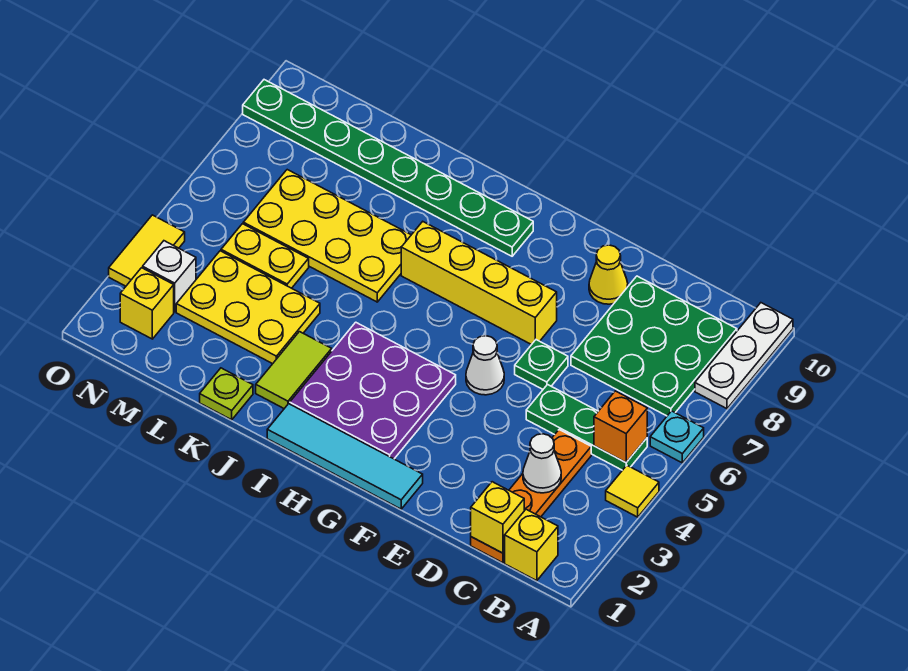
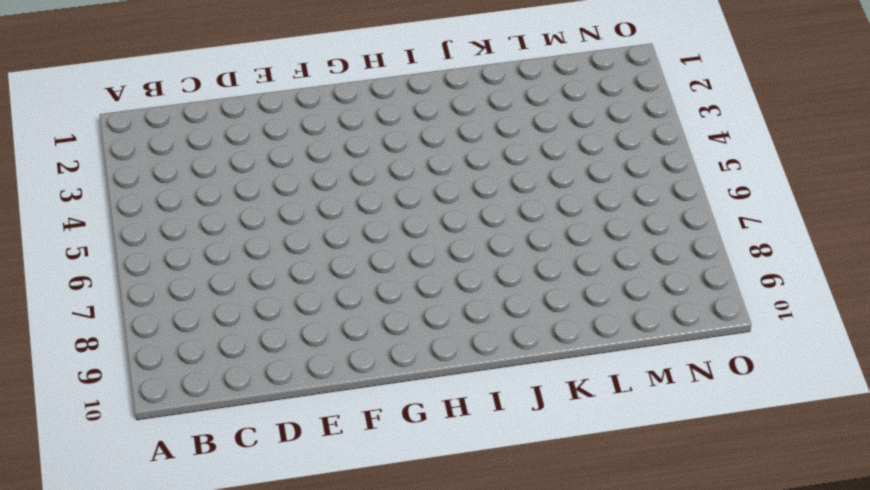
none -> yellow tile A4 level 1
none -> cyan plate A6 level 1
none -> white plate A8:A10 level 1

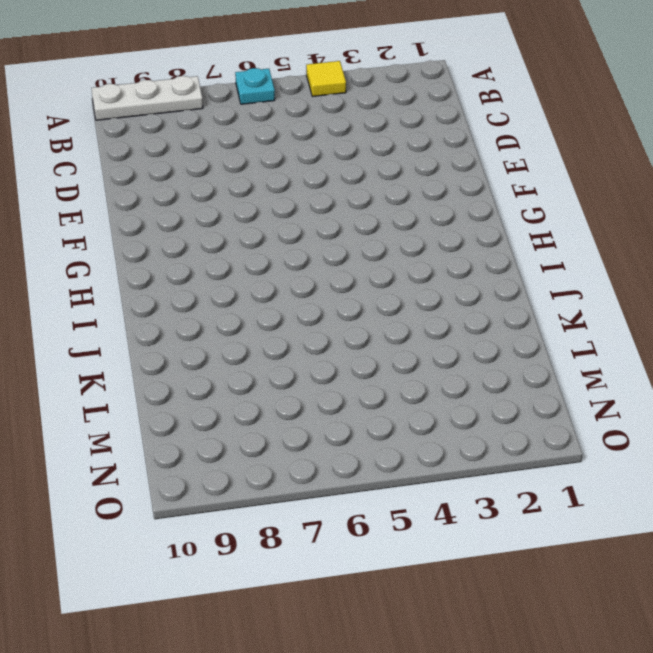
none -> yellow brick B1 level 1
none -> green plate B5:D5 level 1
none -> green plate B7:D9 level 1

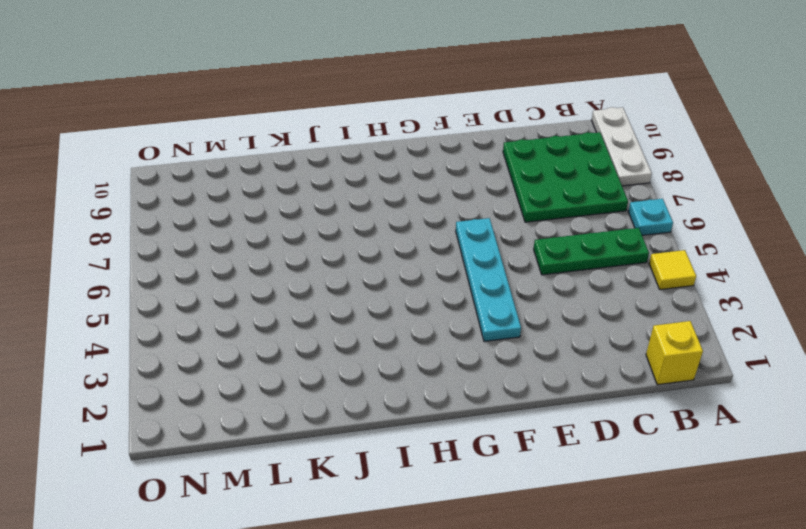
cyan plate F3:F6 level 1 -> white cone F5 level 1
none -> orange plate C1:C4 level 1
none -> green plate E6 level 1
none -> yellow cone E9 level 1

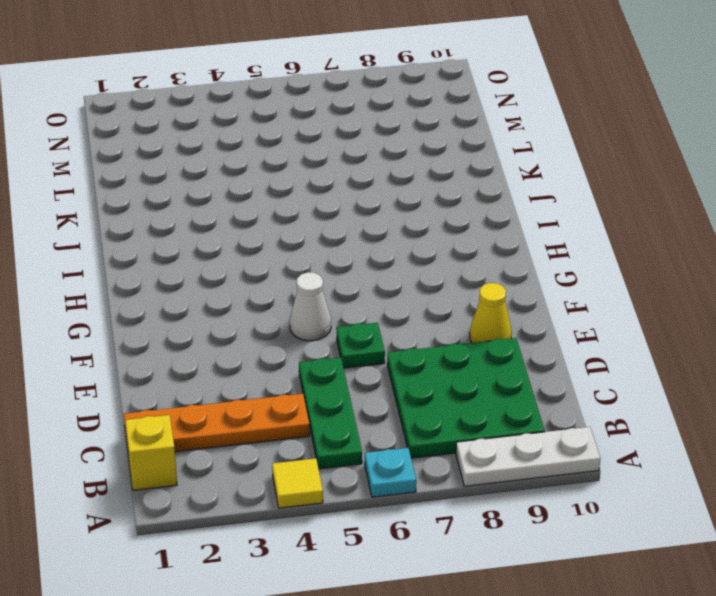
none -> cyan tile F1:I1 level 1
none -> yellow brick F7:I7 level 1
none -> purple plate G2:I4 level 1

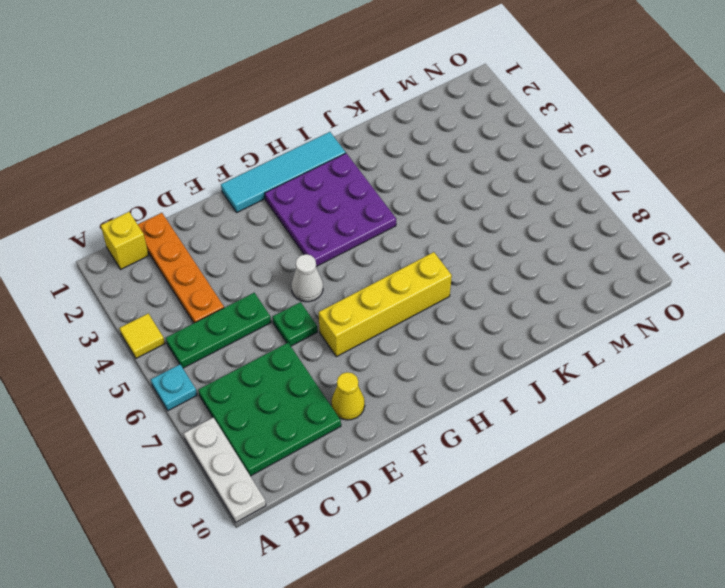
none -> green plate H9:O9 level 1
none -> lime tile J2:J3 level 1
none -> yellow plate J6:M7 level 1

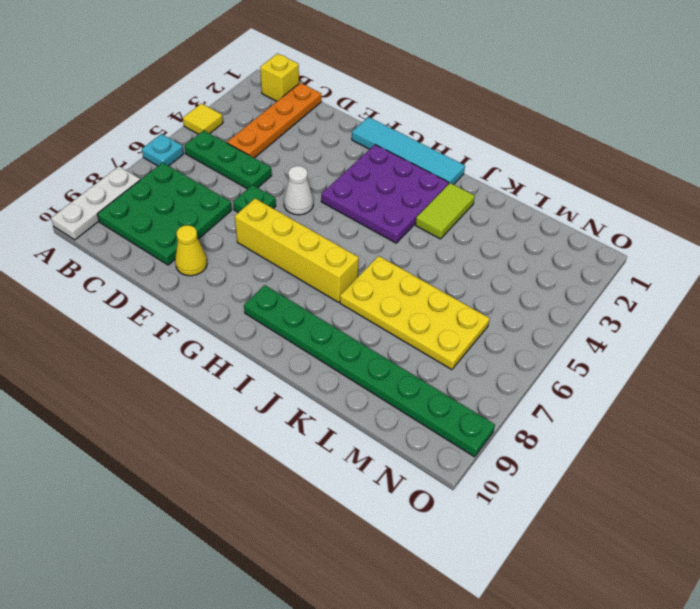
none -> lime plate K1 level 1
none -> yellow plate K3:M4 level 1
none -> yellow plate L5:M5 level 1

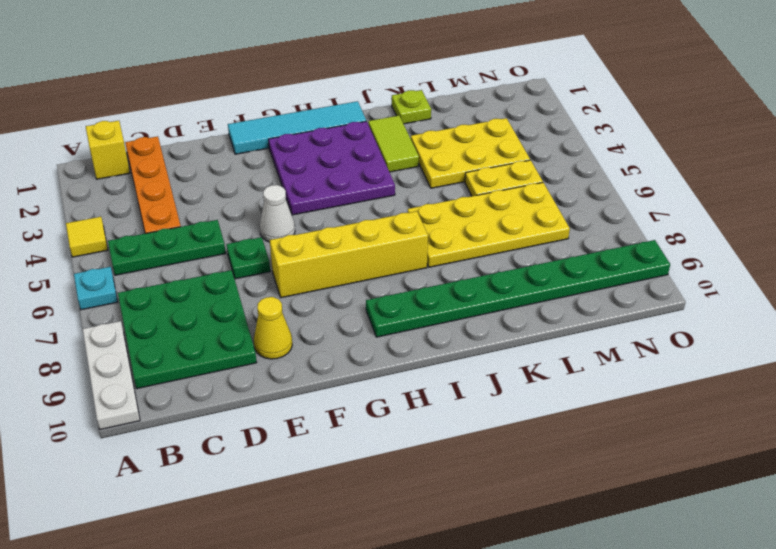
none -> yellow brick N2 level 1
none -> white brick N3 level 1
none -> yellow tile O3:O4 level 1

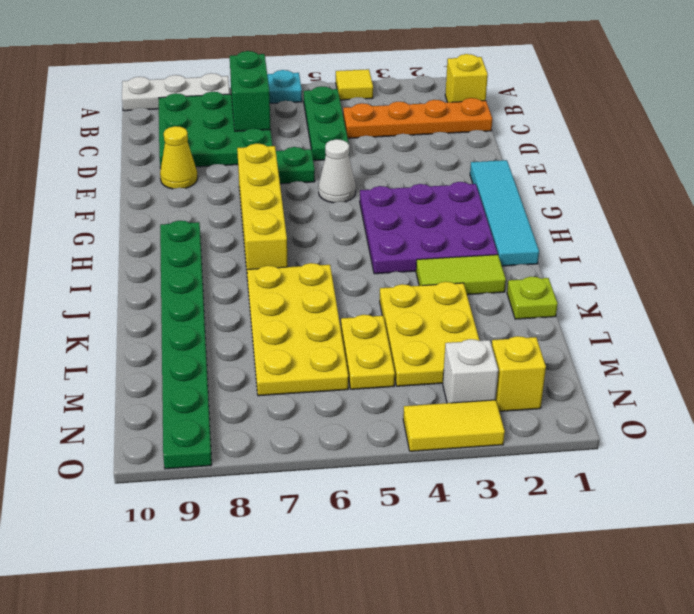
green brick B7:C7 level 2 -> none
none -> orange brick B5 level 2
none -> yellow brick C1 level 2
none -> white cone C3 level 2

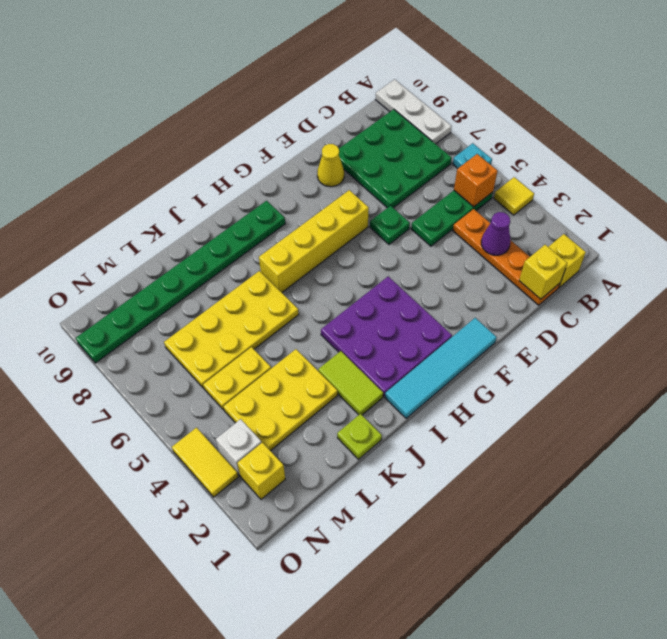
purple cone C3 level 2 -> white cone C3 level 2
none -> white cone F5 level 1

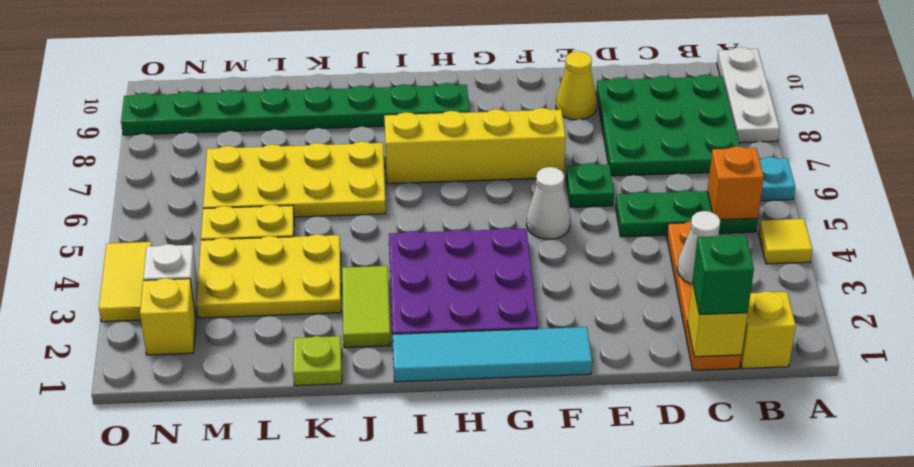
green brick C1 level 3 -> none

